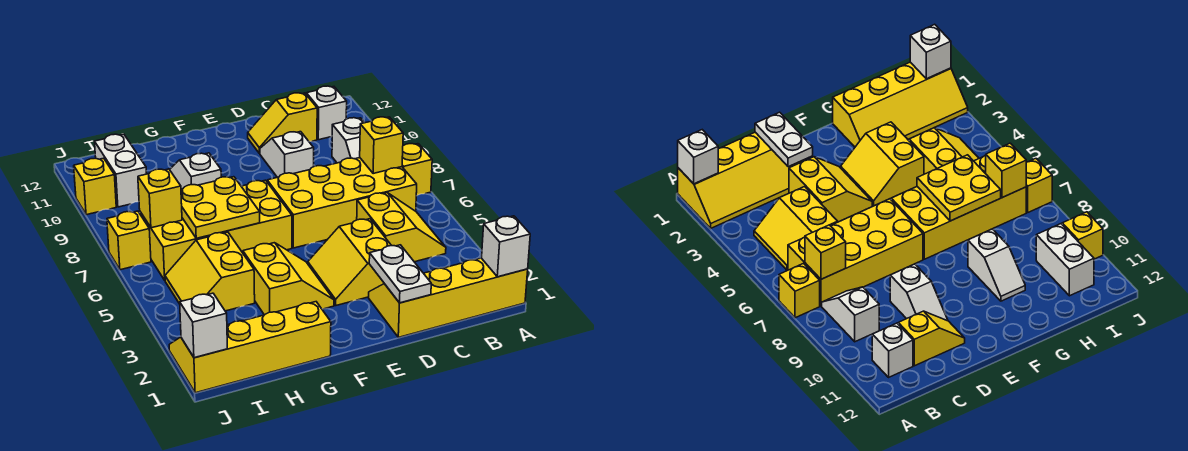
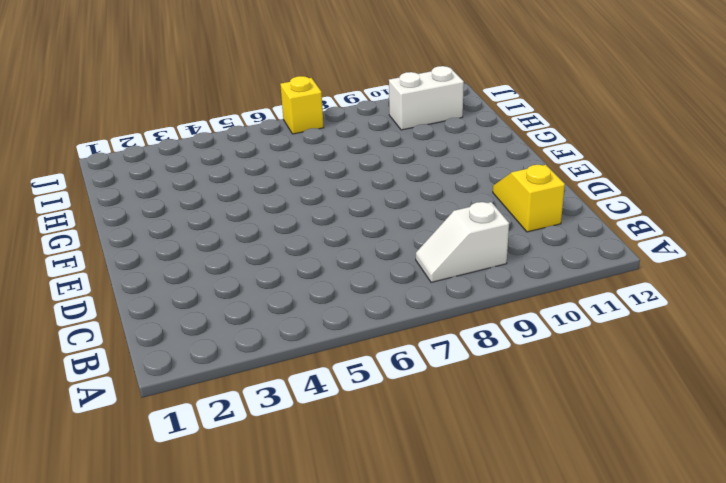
none -> yellow slope A1:D2 level 1 top 1
none -> yellow brick A7 level 1
none -> yellow slope B4:C5 level 1 top C

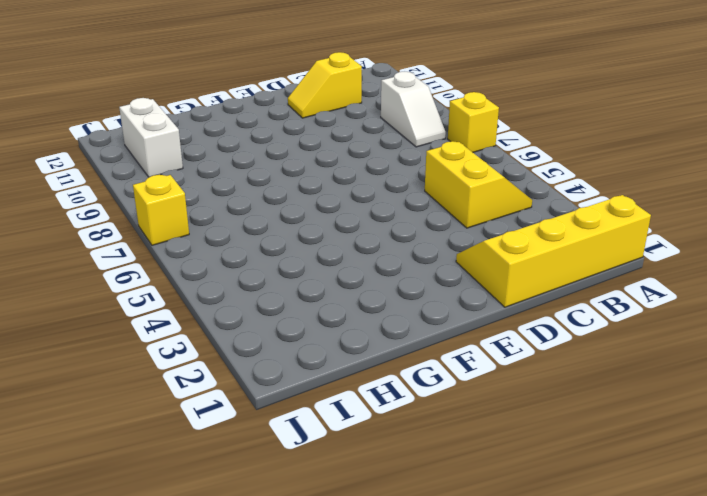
none -> yellow brick B6:E7 level 1
none -> white brick B11 level 1
none -> yellow slope D3:E4 level 1 top D

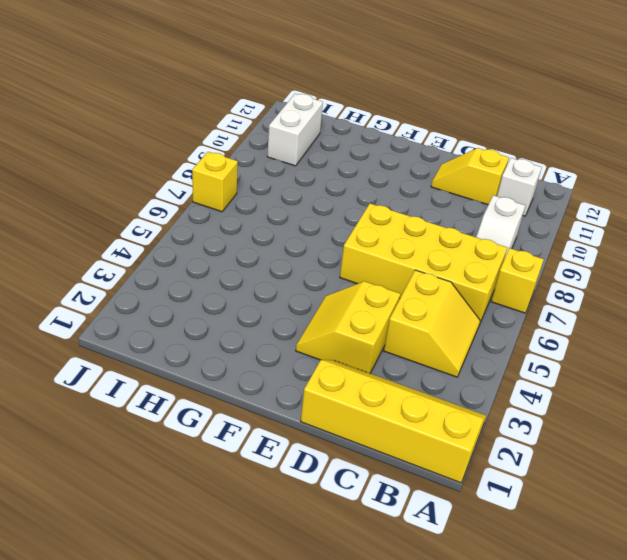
none -> white slope D9:D10 level 1 top 9
none -> yellow slope F3:G4 level 1 top G
none -> yellow brick F6:I7 level 1

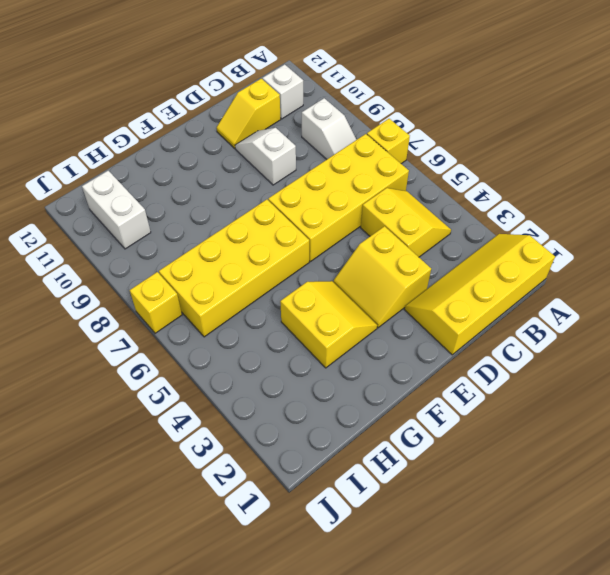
none -> yellow slope G1:J2 level 1 top 1
none -> white slope G9:G10 level 1 top 9
none -> yellow slope H4:I5 level 1 top H

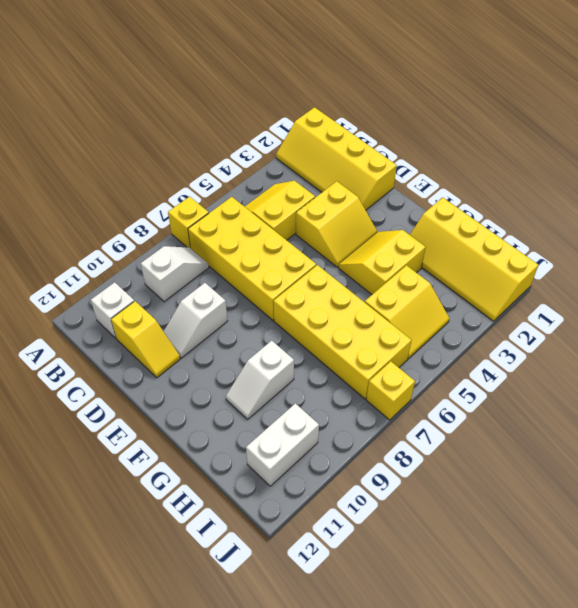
none -> yellow brick J10 level 1
none -> white brick A1 level 2
none -> yellow brick B7 level 2

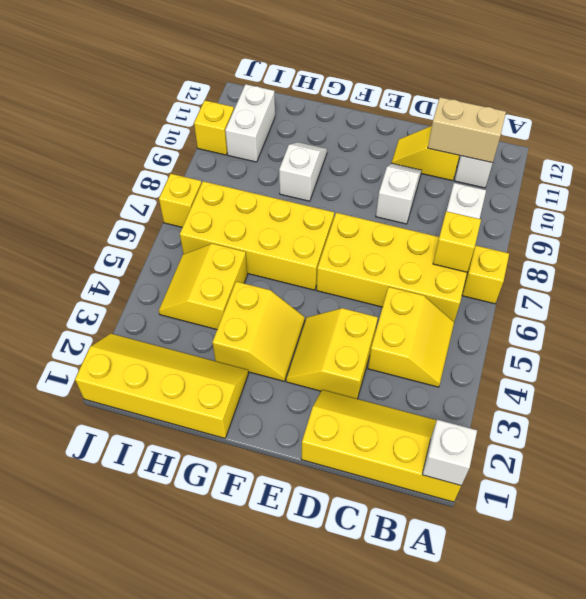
tan brick B11:C11 level 2 -> none
none -> white plate D1:D2 level 2
none -> yellow plate G6:H7 level 2
none -> yellow brick I7 level 2

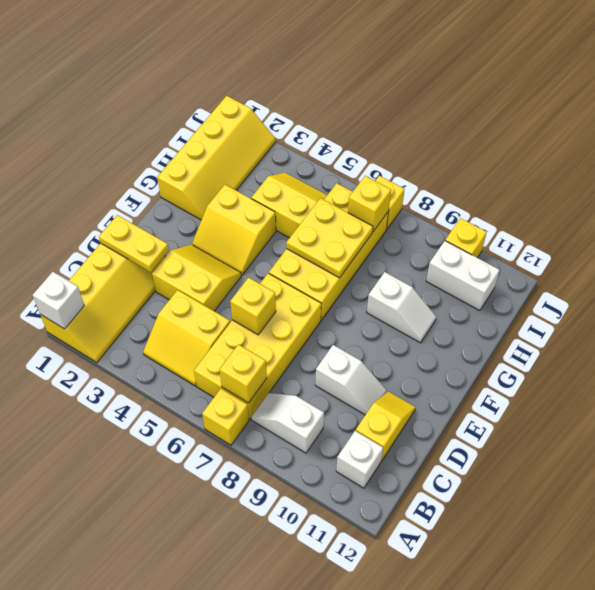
yellow plate D1:D2 level 2 -> white plate D1:D2 level 2
yellow brick D6 level 2 -> none
none -> white brick J1 level 2

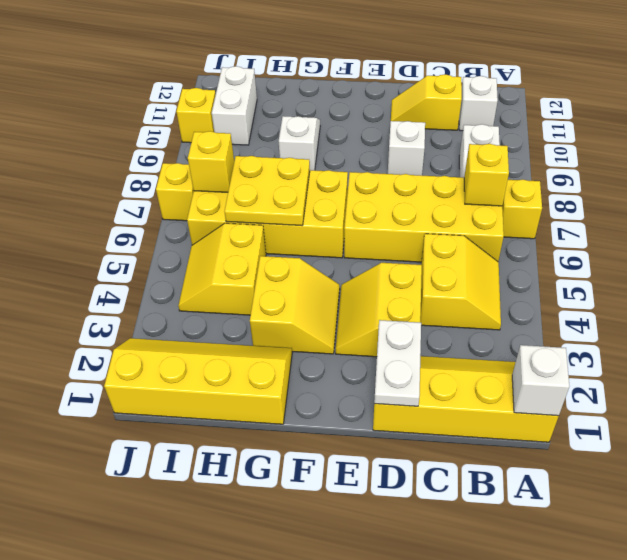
none -> white brick J1 level 2

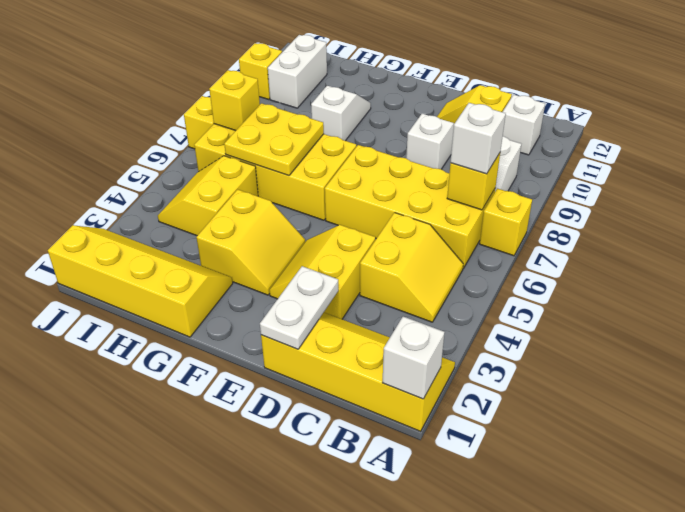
white brick B7 level 3 -> white brick J1 level 2

